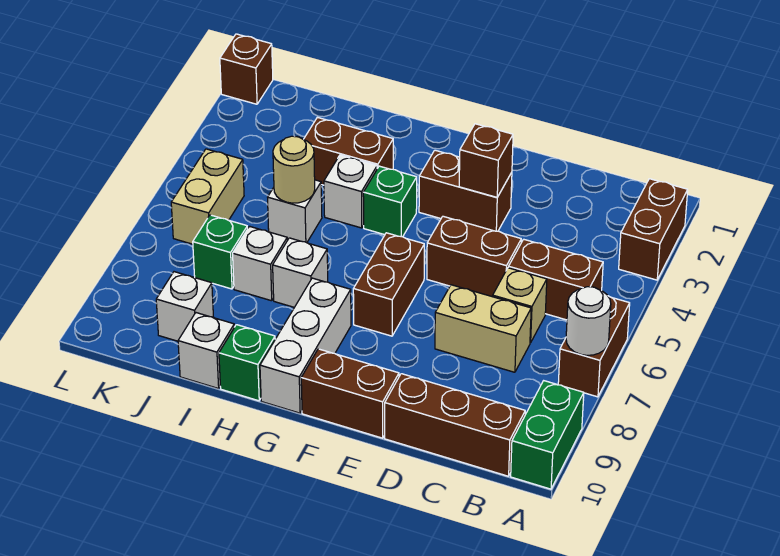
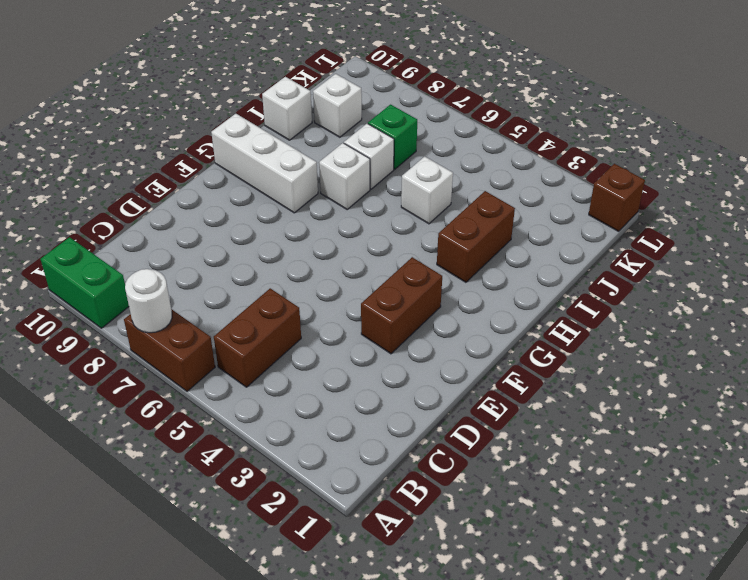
none -> brown brick A2:A3 level 1
none -> brown brick B10:D10 level 1
none -> tan brick C6 level 1

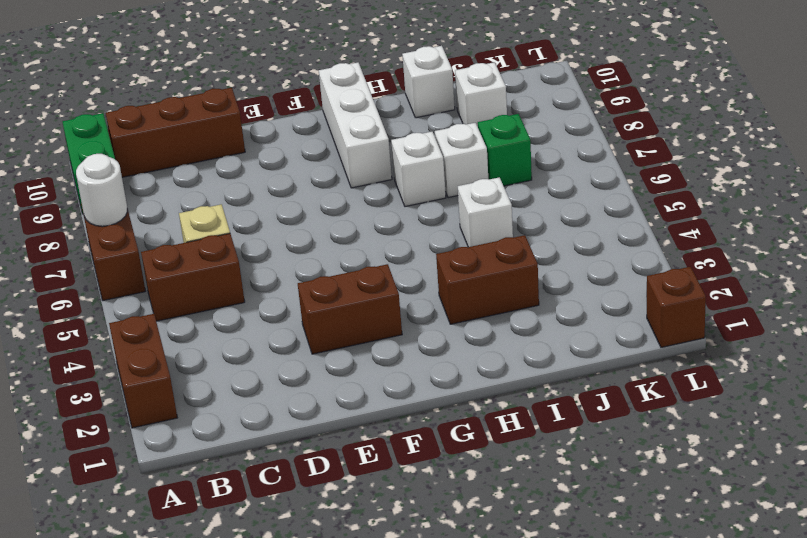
none -> tan brick C7:D7 level 1
none -> brown brick D5:E5 level 1
none -> brown brick E10:F10 level 1

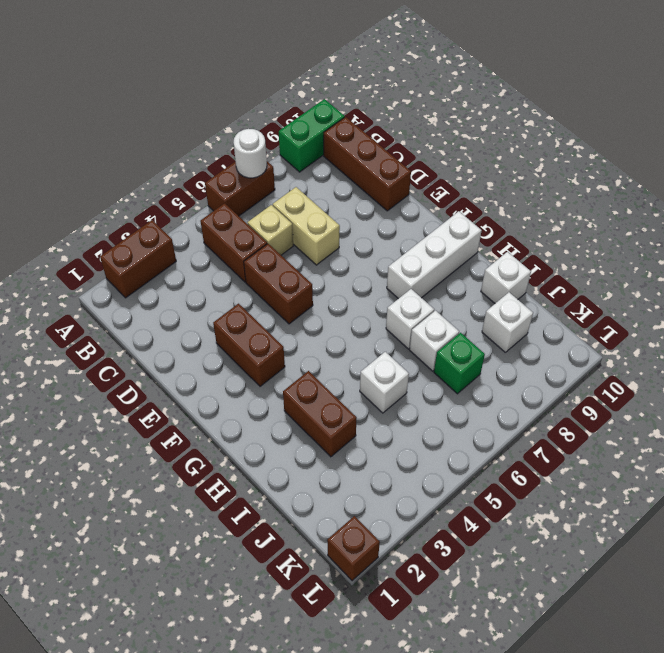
none -> brown brick E10:F10 level 1
none -> brown brick F6:F7 level 1
none -> green brick G4 level 1

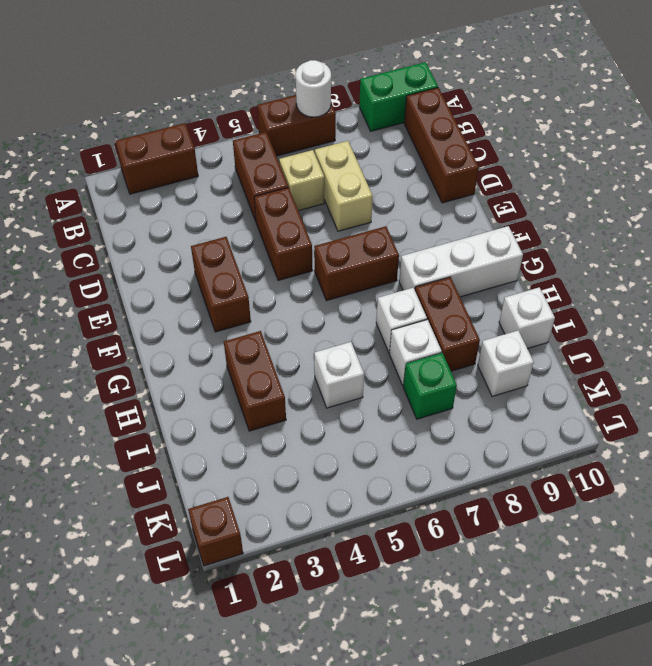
brown brick H8:I8 level 1 -> brown brick E10:F10 level 1
none -> green brick G4 level 1
none -> white brick H4 level 1
none -> green brick H10 level 1

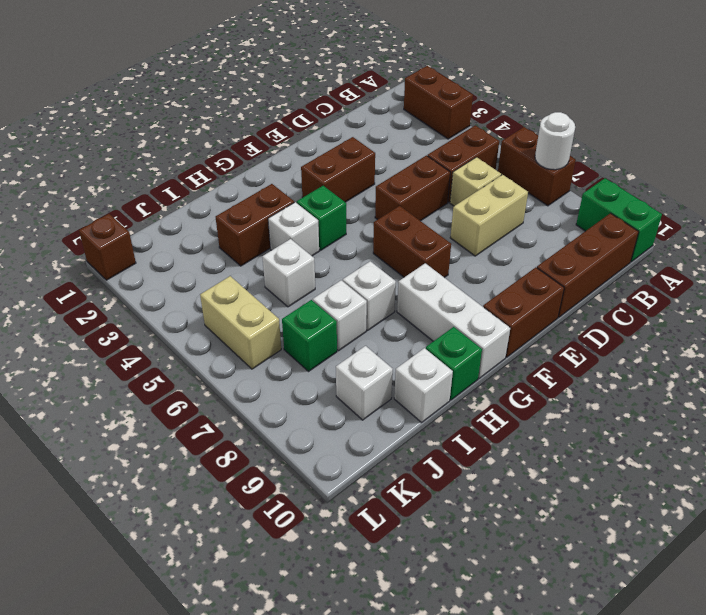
none -> brown brick E3 level 2
none -> tan round brick I5 level 2

